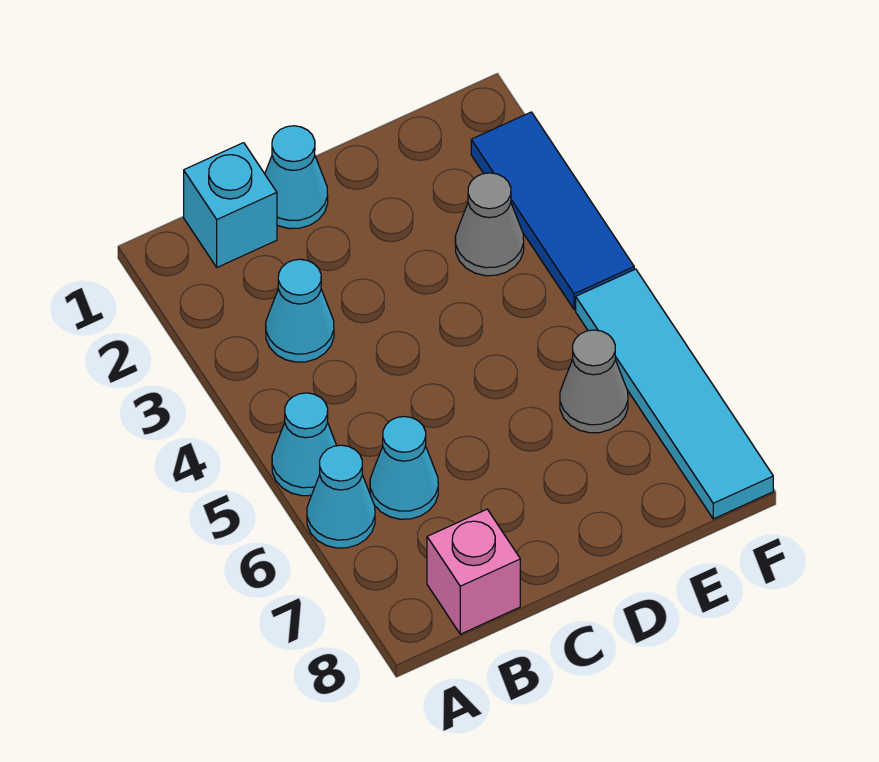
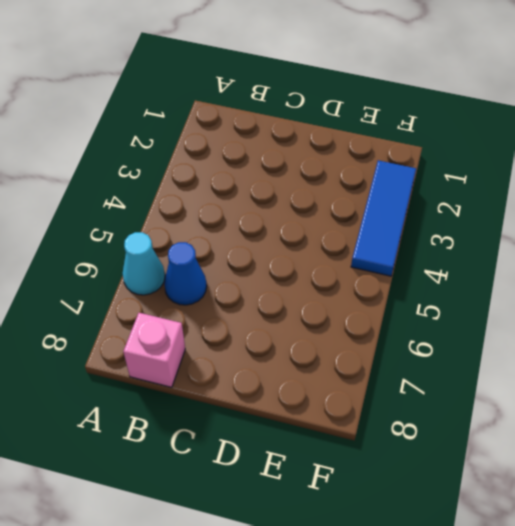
blue cone B6 level 1 -> cyan cone B6 level 1
none -> cyan cone A5 level 1
none -> cyan brick B1 level 1

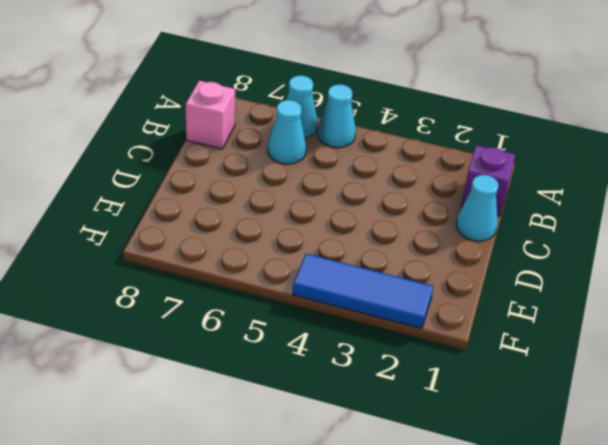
purple brick B1 level 1 -> cyan brick B1 level 1
none -> cyan cone B3 level 1
none -> grey cone E3 level 1

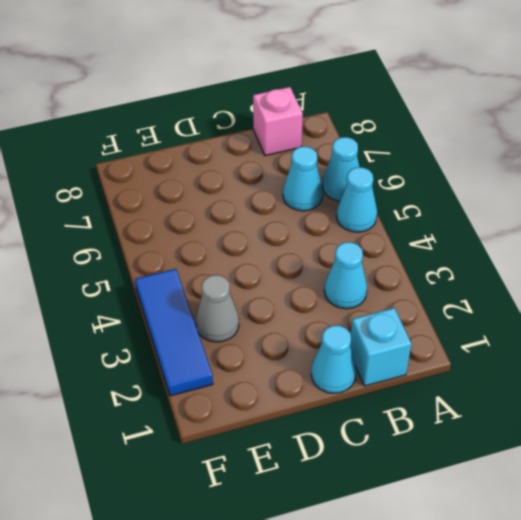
none -> grey cone E6 level 1
none -> cyan tile F5:F8 level 1

